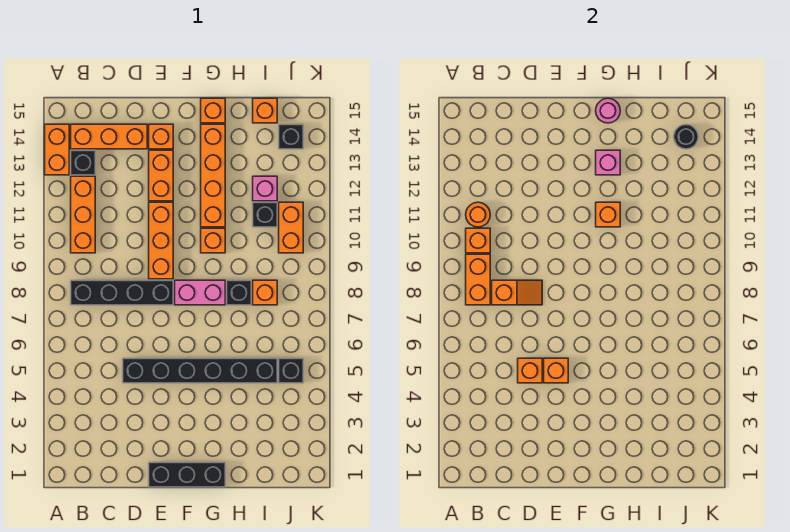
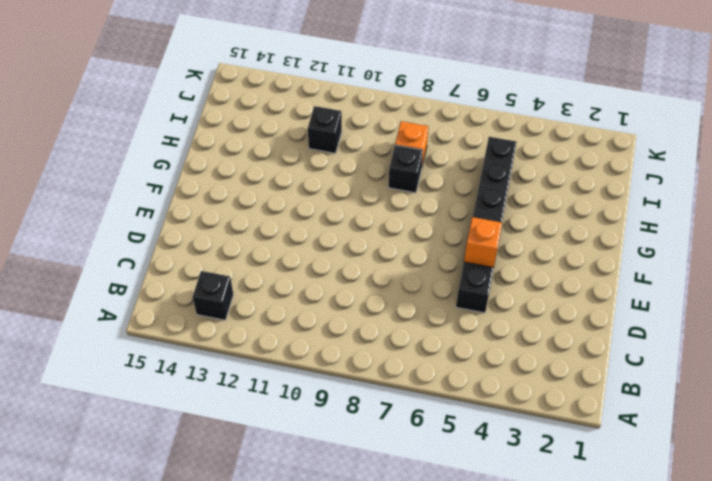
none -> orange brick A13:A14 level 1
none -> black brick B8:E8 level 1
none -> orange brick B10:B12 level 1
none -> orange brick B14:D14 level 1

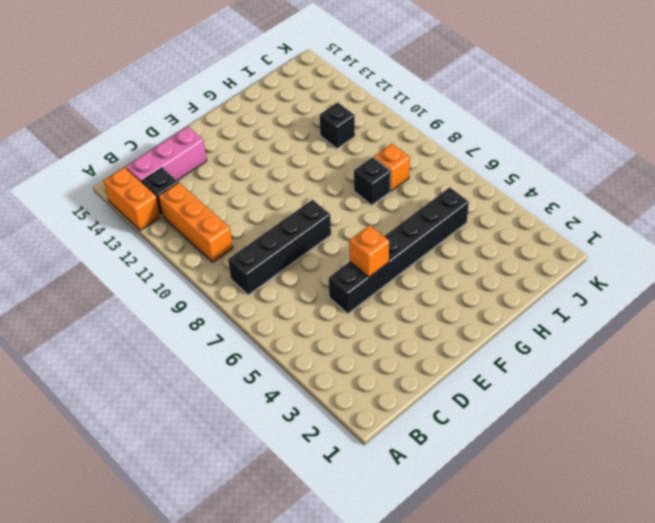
pink brick B14:D14 level 1 -> orange brick B14:D14 level 1
none -> black brick E1:G1 level 1
none -> orange brick E9:E11 level 1
none -> orange brick E12:E13 level 1
none -> orange brick E14 level 1

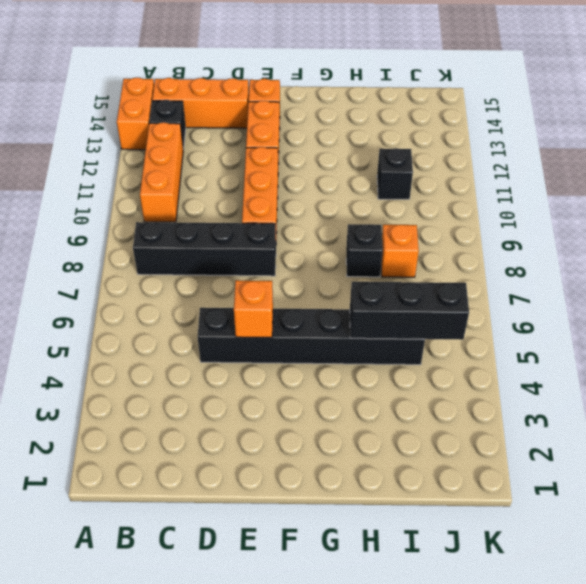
black brick H5:J5 level 2 -> black brick E1:G1 level 1
none -> pink brick F8:G8 level 1
none -> orange brick G10 level 1
none -> orange brick G11:G14 level 1
none -> orange brick G15 level 1

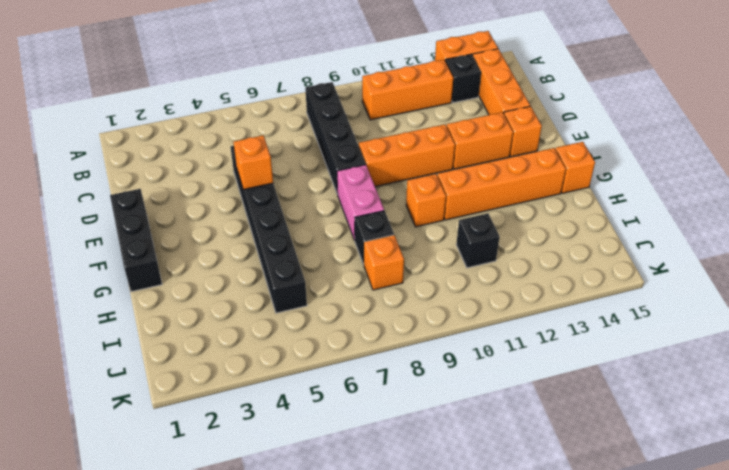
none -> pink brick I12 level 1
none -> orange brick I15 level 1
none -> black brick J5 level 1
none -> orange brick J10:J11 level 1

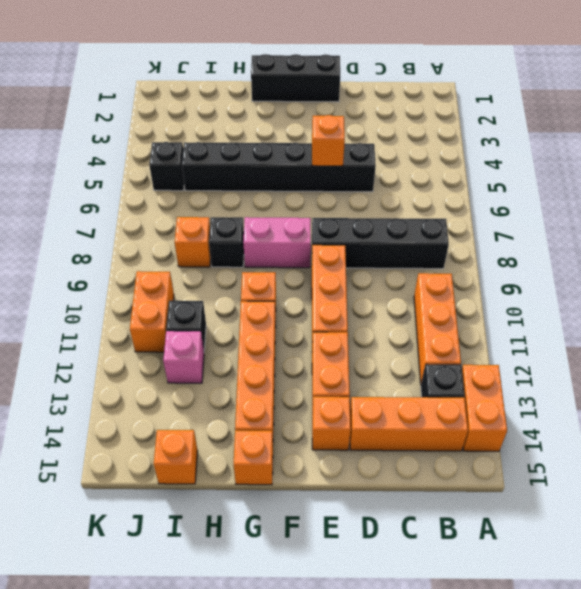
none -> black brick J14 level 1
none -> orange brick B8:B9 level 2
none -> orange brick B10 level 2
none -> orange round brick B11 level 2

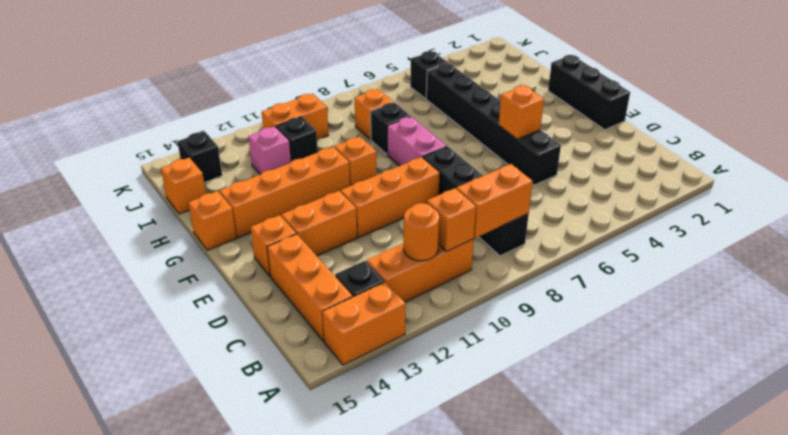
none -> orange slope C8:D8 level 2 top C
none -> orange brick D5 level 2
none -> orange brick G11 level 2
none -> pink brick G13 level 2

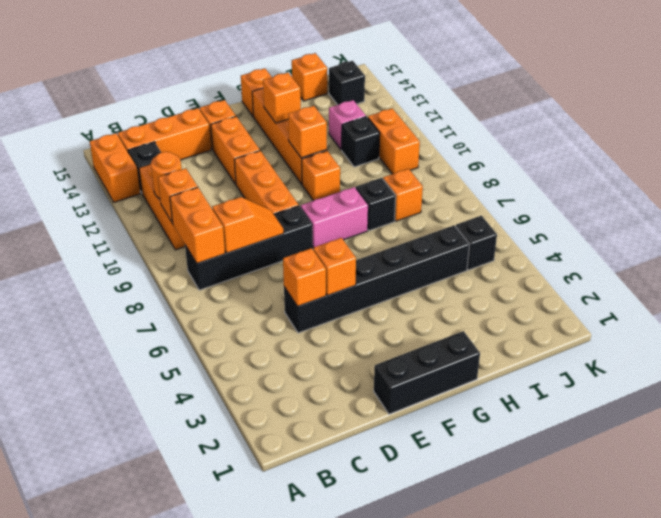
orange brick G13 level 2 -> pink brick G13 level 2
none -> pink round brick G15 level 2
none -> black round brick J14 level 2

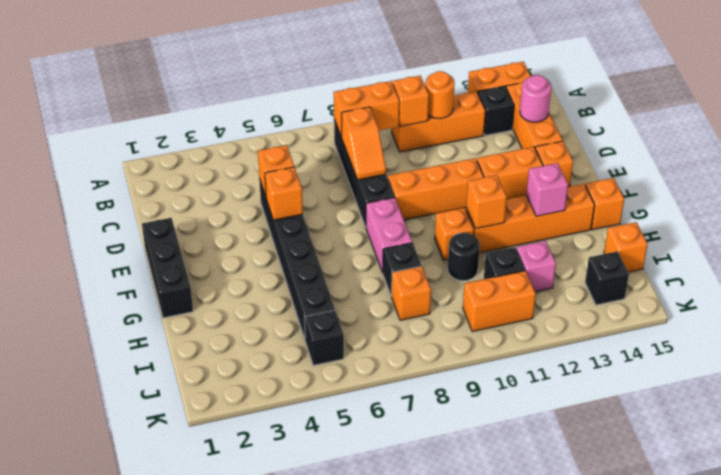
pink round brick C14 level 2 -> pink round brick G15 level 2
black round brick H10 level 1 -> black round brick J14 level 2

